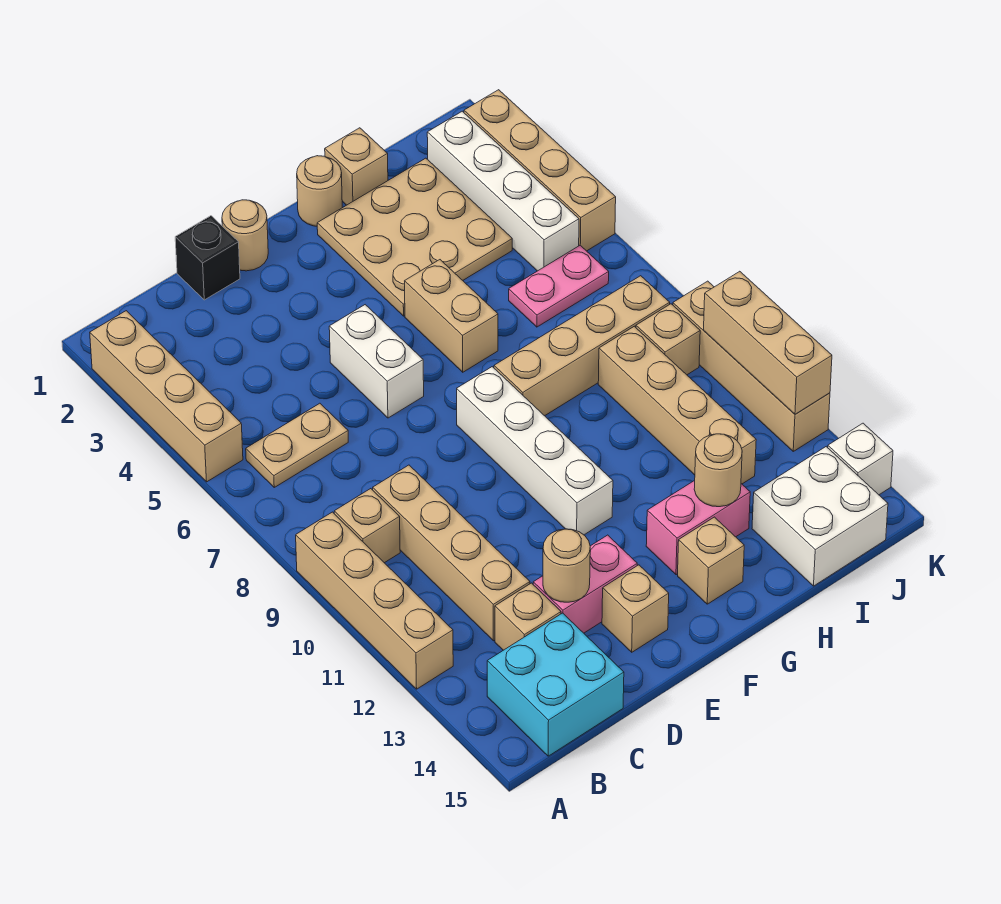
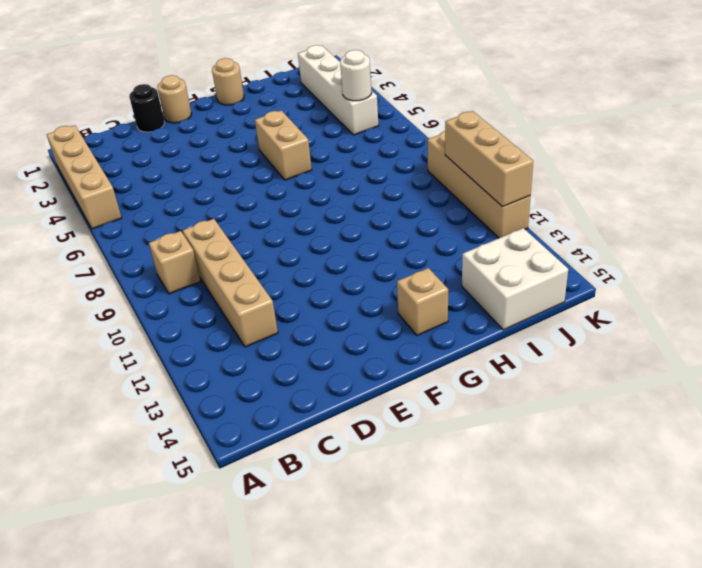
black round brick D1 level 1 -> black brick D1 level 1
white round brick J5 level 2 -> none
none -> tan brick A9:A12 level 1
none -> tan plate B6:C6 level 1
none -> cyan brick B14:C15 level 1
none -> tan brick C13 level 1

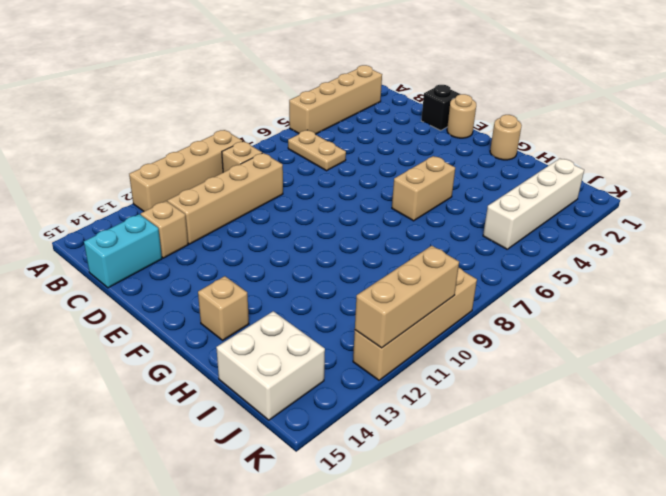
cyan brick C14:C15 level 1 -> cyan brick B14:C15 level 1
none -> pink brick D13:E13 level 1
none -> white brick E5:E6 level 1
none -> tan brick E14 level 1
none -> white brick F8:F11 level 1

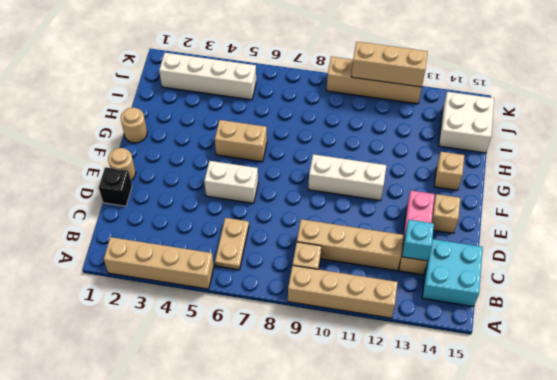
cyan brick C13 level 2 -> none
white brick F9:F11 level 1 -> white brick F8:F11 level 1
none -> tan plate G2:I4 level 1
none -> tan brick G8:J8 level 1
none -> pink brick G13:H13 level 1
none -> tan brick H1 level 1

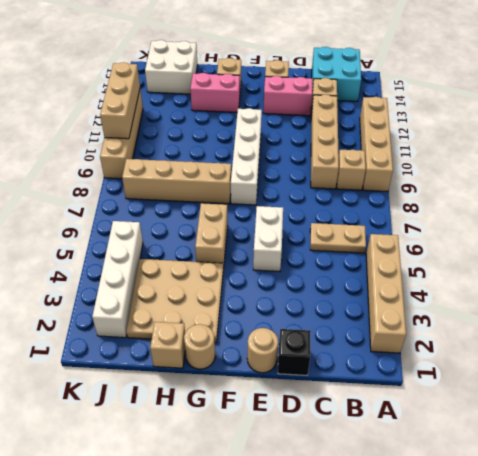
none -> pink plate I6:J6 level 1
none -> tan brick I9:I12 level 1
none -> tan brick J9 level 1
none -> tan brick K2:K5 level 1

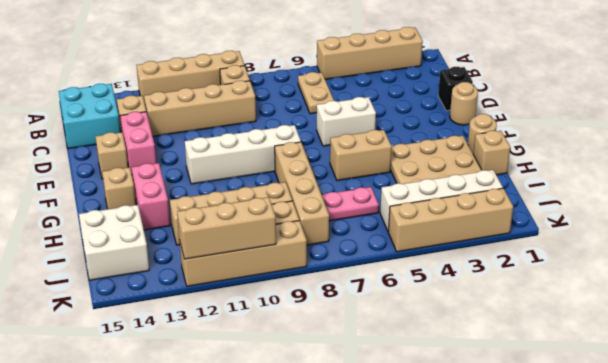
pink plate I6:I7 level 1 -> pink plate I6:J6 level 1
none -> white brick K14 level 1
none -> tan round brick D13 level 2
none -> tan round brick H13 level 2

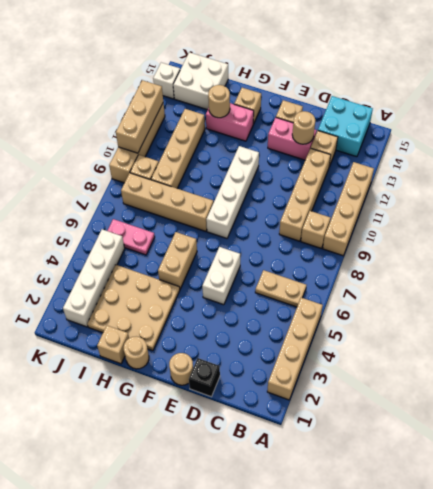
none -> tan brick K2:K5 level 1

